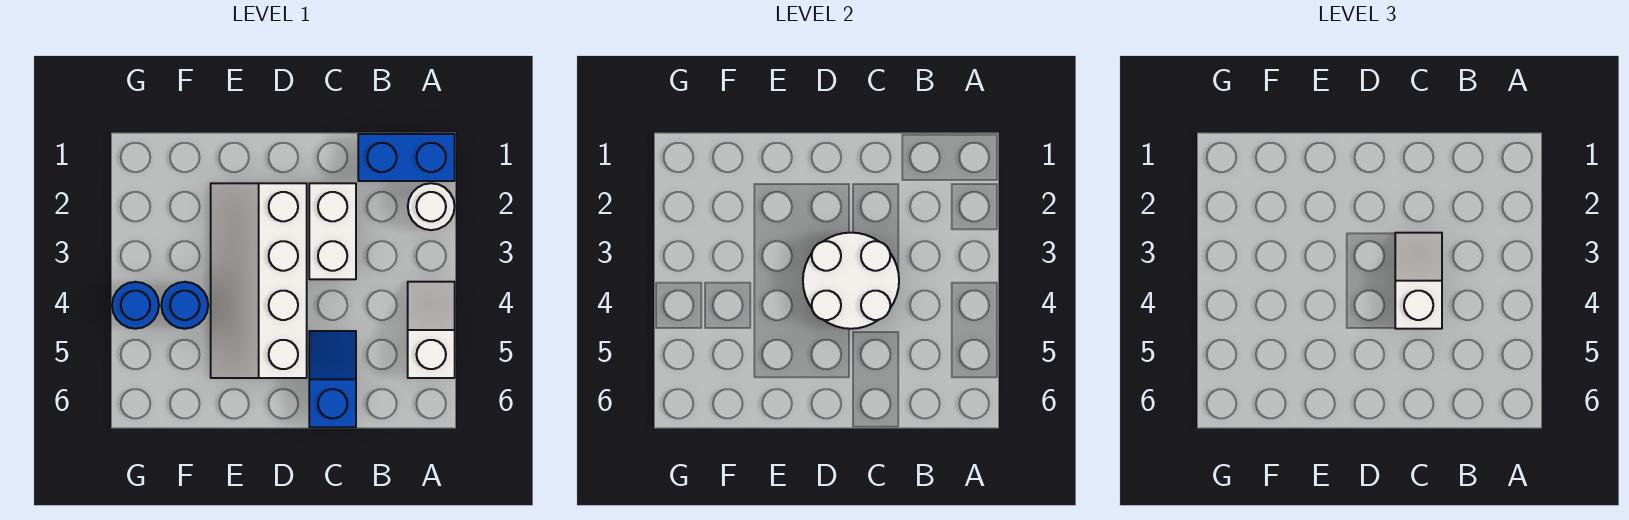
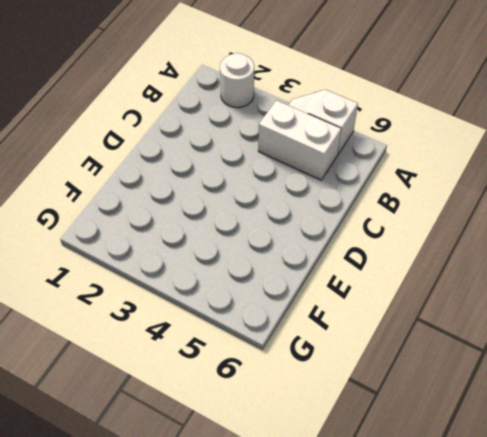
white brick B4:B5 level 1 -> white brick C2:C3 level 1
none -> blue brick A1:B1 level 1
none -> blue slope C5:C6 level 1 top 6

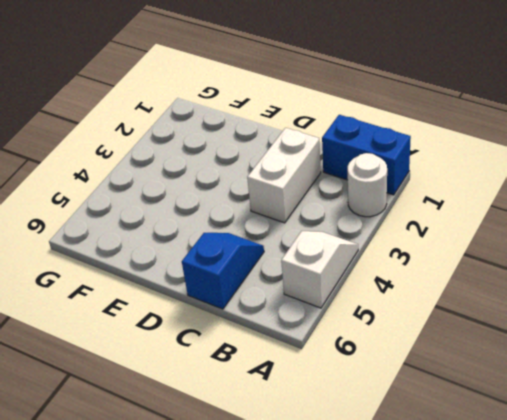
none -> white slope D2:E5 level 1 top D
none -> blue round brick F4 level 1

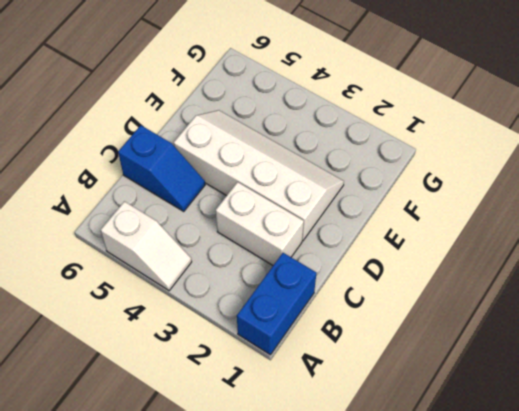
none -> white round brick A2 level 1
none -> blue round brick F4 level 1

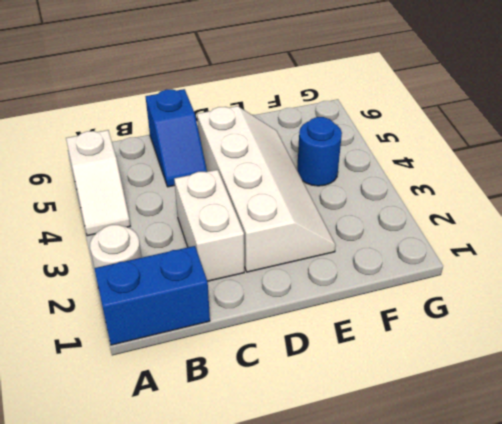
none -> blue round brick G4 level 1
none -> white round brick C3:D4 level 2

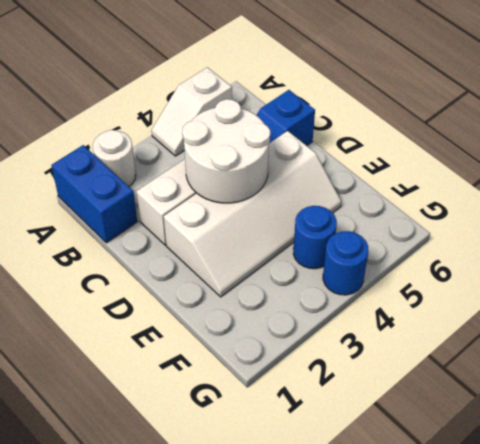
none -> white slope C3:C4 level 3 top 4

